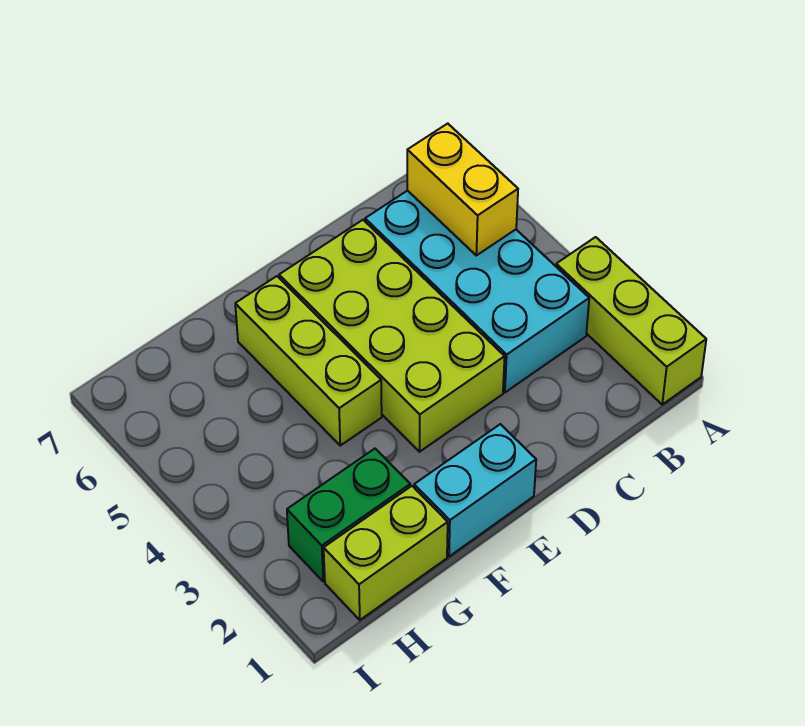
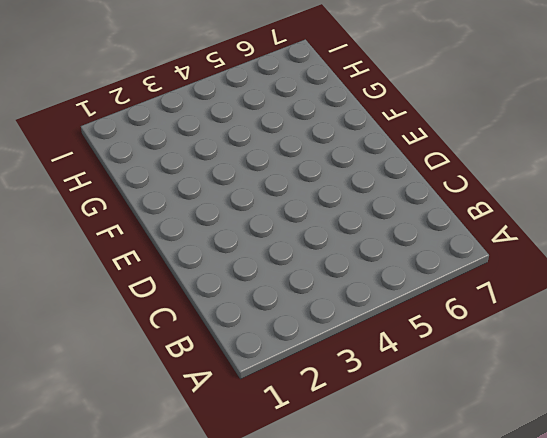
none -> lime brick A1:A3 level 1
none -> cyan brick B3:C6 level 1

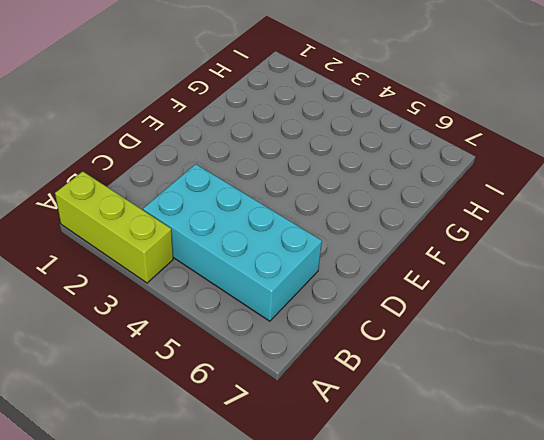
none -> lime brick D3:E6 level 1
none -> cyan brick E1:F1 level 1

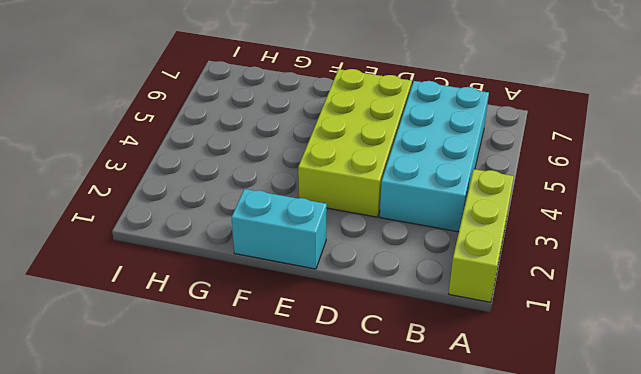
none -> lime brick F4:F6 level 1
none -> lime brick G1:H1 level 1

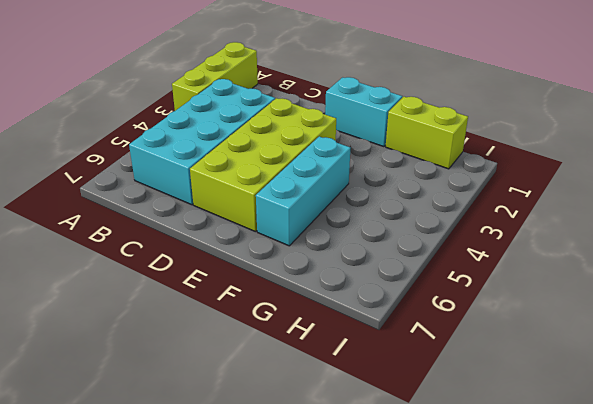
cyan brick F4:F6 level 1 -> lime brick F4:F6 level 1
none -> green brick G2:H2 level 1
none -> yellow brick B5:B6 level 2

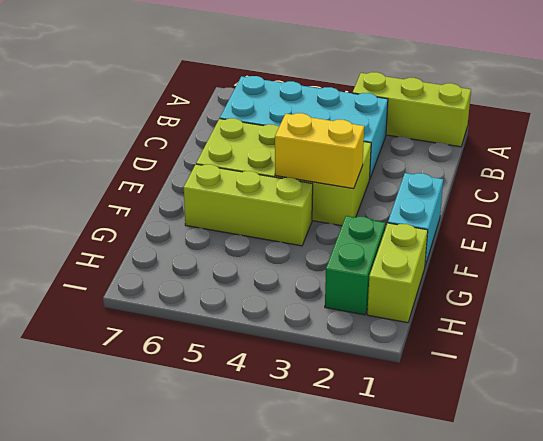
yellow brick E3:E4 level 2 -> yellow brick B5:B6 level 2

